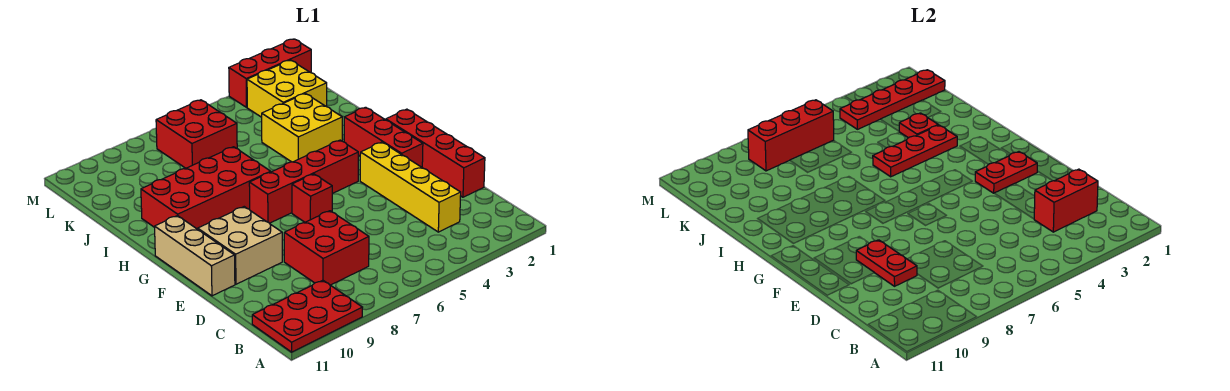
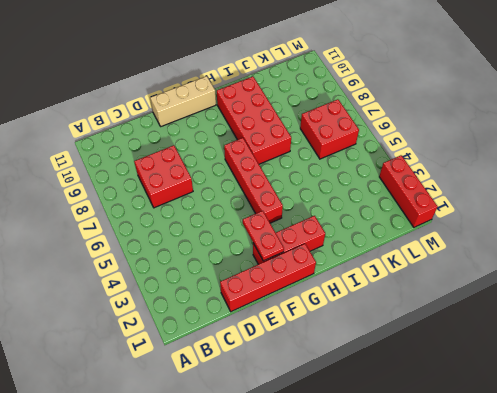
none -> red plate A9:B11 level 1
none -> yellow brick C3:F3 level 1
none -> tan brick E9:F10 level 1

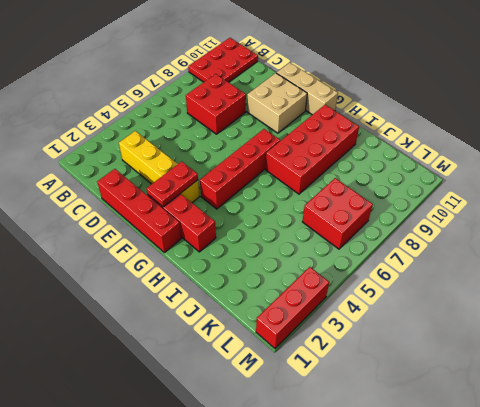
none -> red brick F6 level 1
none -> yellow brick I3:J4 level 1
none -> yellow brick K2:L3 level 1

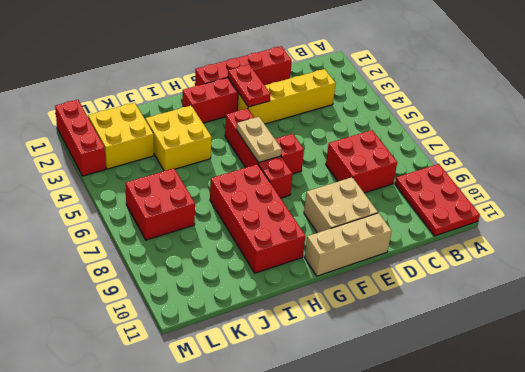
tan plate G5:G6 level 2 -> none
none -> red brick C2:C3 level 2
none -> red plate D9:E9 level 2
none -> red plate I3:I5 level 2

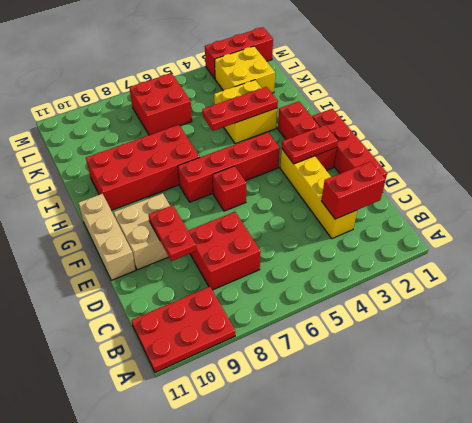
none -> red plate J3 level 2
none -> red plate L1:L4 level 2
none -> red brick L6:L8 level 2

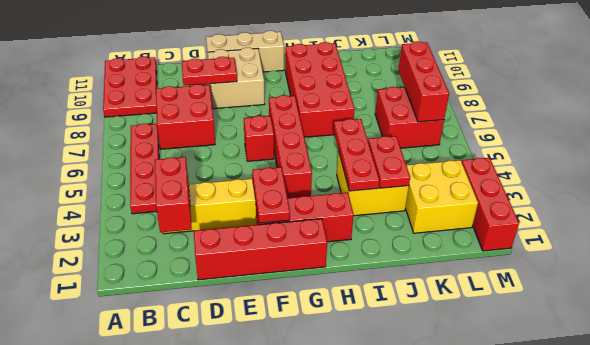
red plate B4:B7 level 1 -> red plate L1:L4 level 2
red plate J3:J4 level 2 -> red plate J3 level 2

